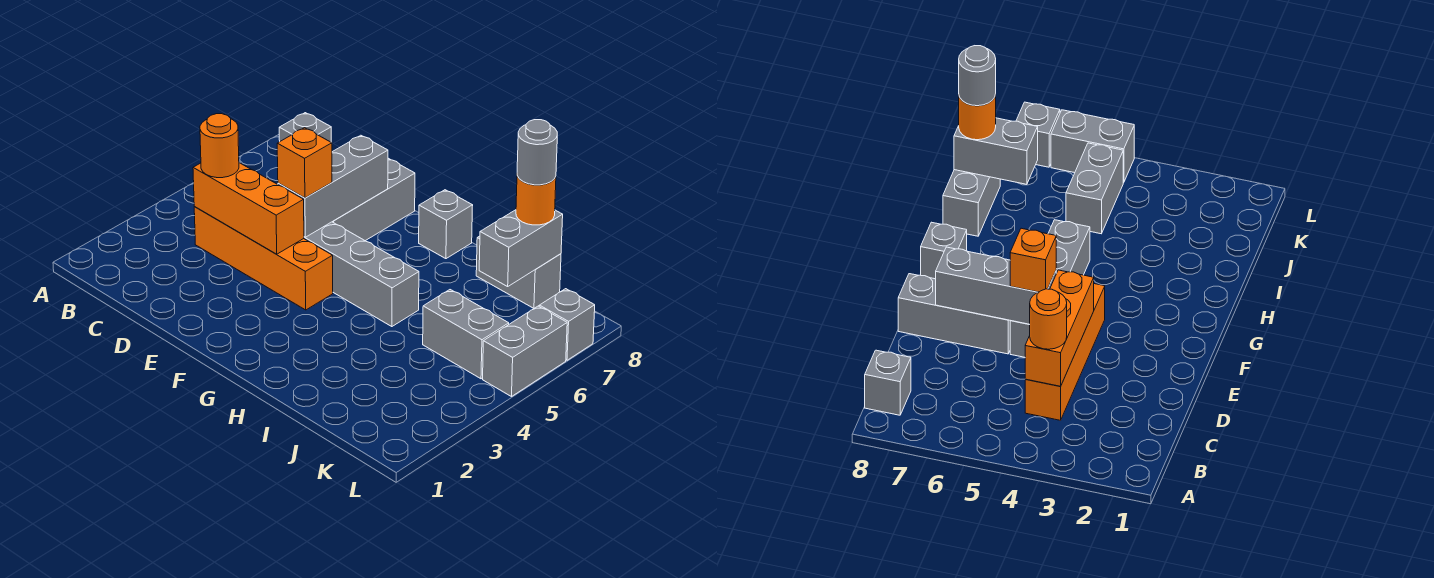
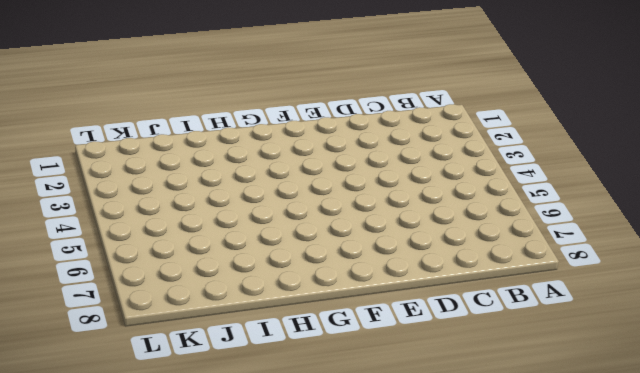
none -> grey brick B8 level 1
none -> orange brick C4:F4 level 1
none -> grey brick E5:H5 level 1

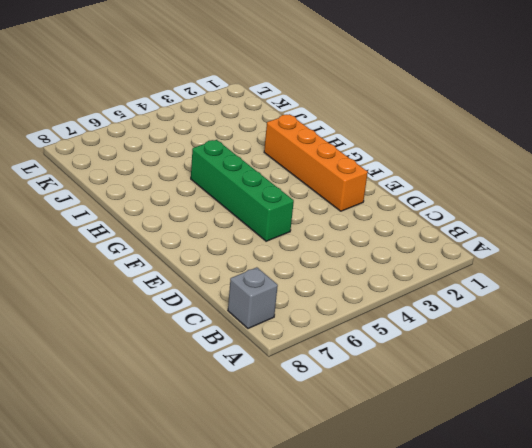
orange brick E2:H2 level 1 -> orange brick C4:F4 level 1
green brick E5:H5 level 1 -> grey brick E5:H5 level 1
none -> grey brick E6:E8 level 1
none -> grey brick G8 level 1
none -> grey brick I8:J8 level 1

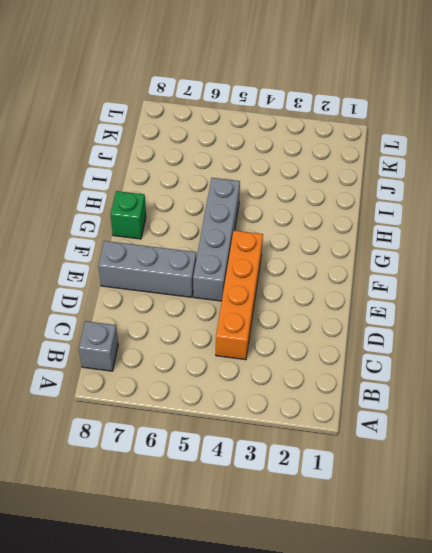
green brick G8 level 1 -> grey brick G8 level 1
none -> grey brick I8:J8 level 1
none -> grey brick J5:K5 level 1
none -> grey brick L5:L6 level 1

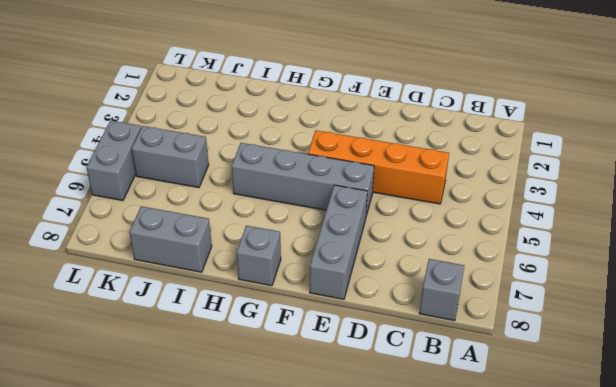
none -> grey brick L7 level 1
none -> orange brick C4:E4 level 2
none -> grey brick E5:E7 level 2

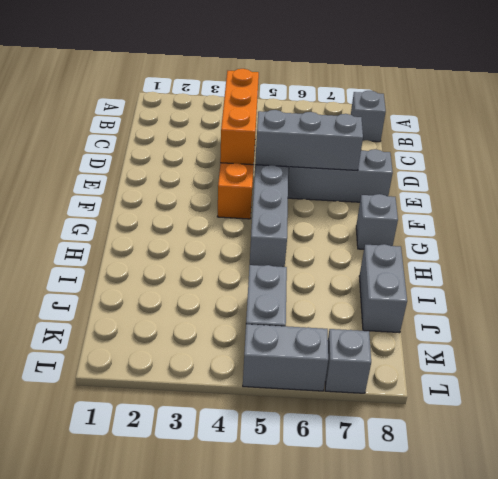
none -> grey brick J7:J8 level 2
none -> orange round brick C4 level 3
none -> orange brick E5 level 3

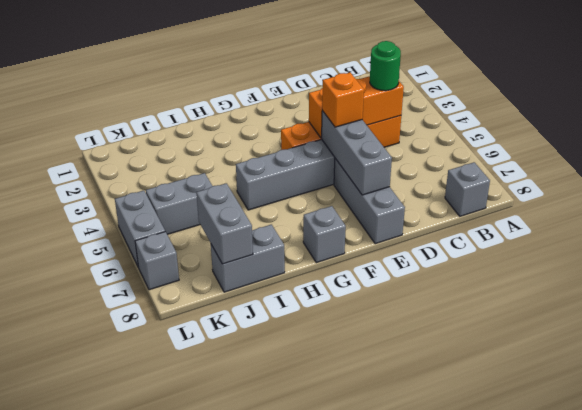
green round brick C4 level 3 -> orange round brick C4 level 3
none -> orange round brick J8 level 3
none -> grey round brick J8 level 4

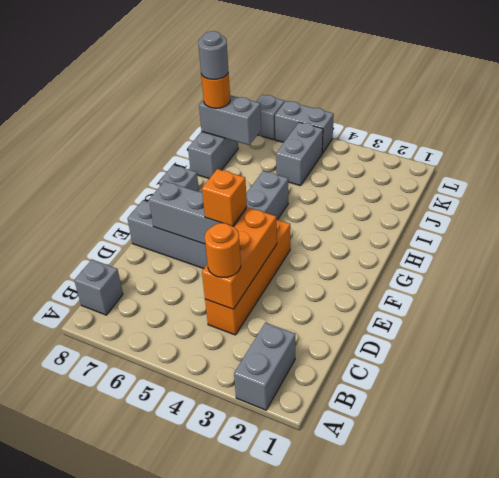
grey brick A2:B2 level 1 -> none

